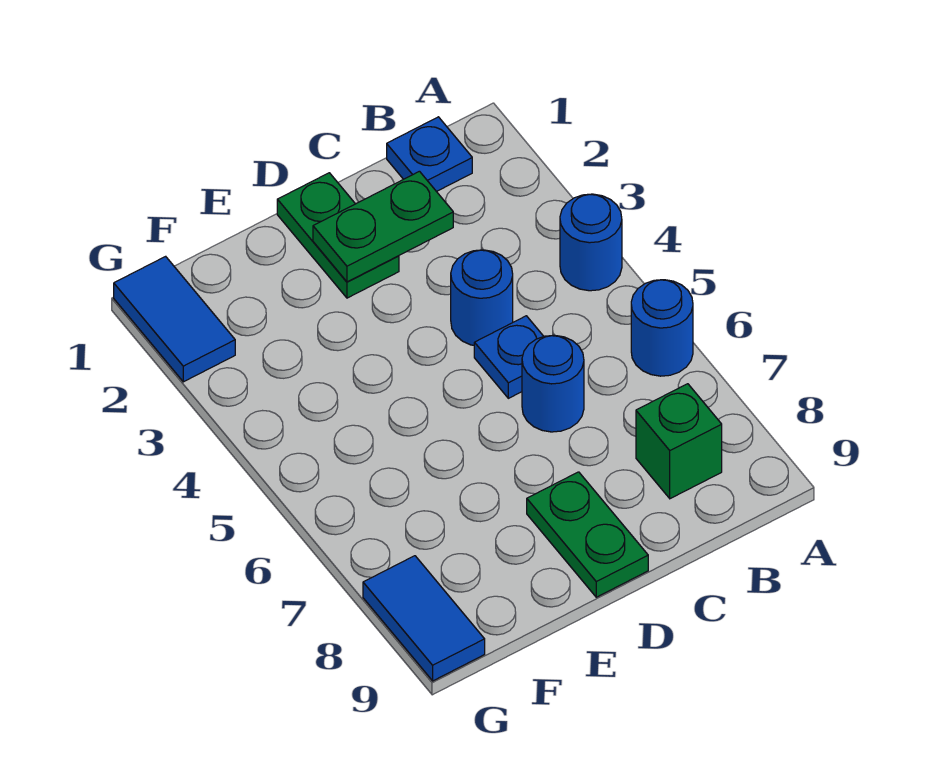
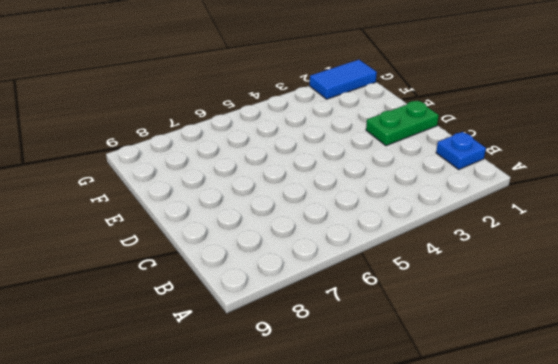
none -> blue round brick A4 level 1
none -> blue round brick A6 level 1
none -> green brick B8 level 1

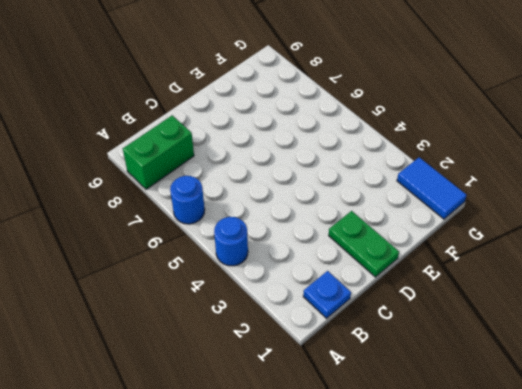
green brick A8:B8 level 1 -> green brick B8 level 1
none -> blue round brick C4 level 1
none -> blue plate C5 level 1
none -> blue round brick C6 level 1

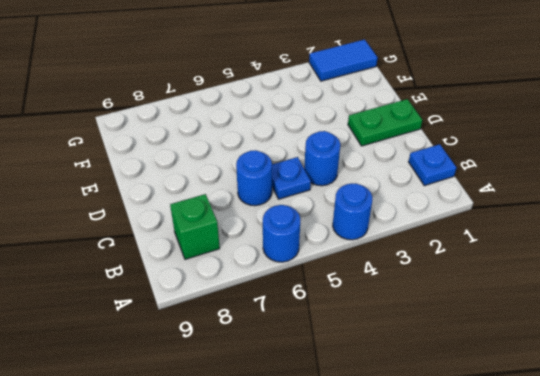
none -> green plate D8:D9 level 1
none -> blue tile G8:G9 level 1
none -> green plate C2:D2 level 2

